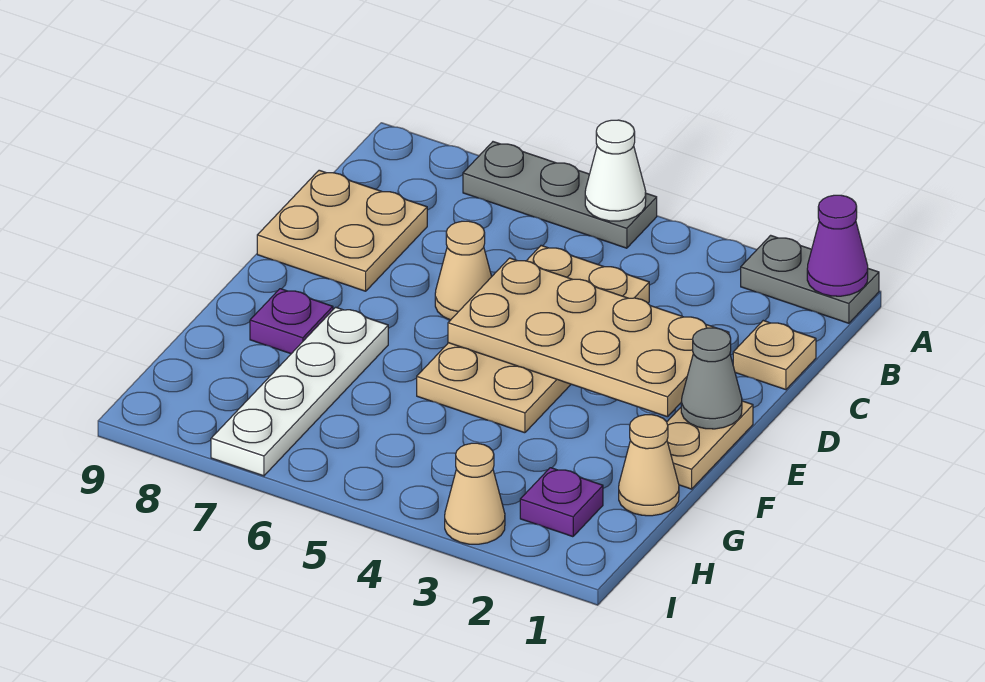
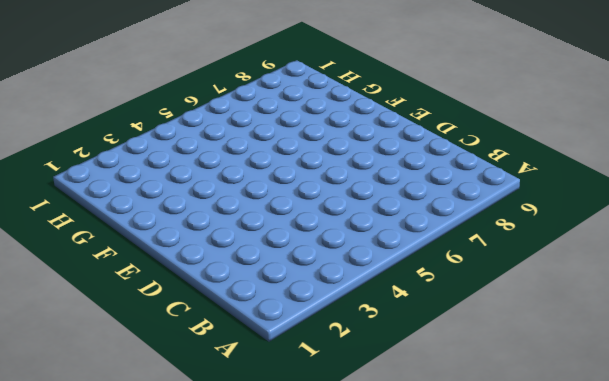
none -> grey plate A1:A2 level 1
none -> grey plate A5:A7 level 1
none -> tan plate C1 level 1

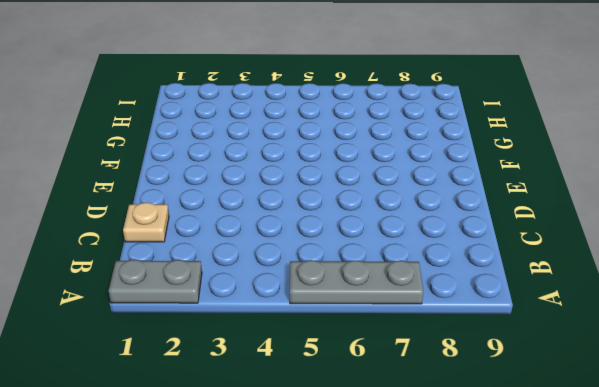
none -> tan plate C4:F5 level 1
none -> tan plate C8:D9 level 1
none -> tan cone D6 level 1

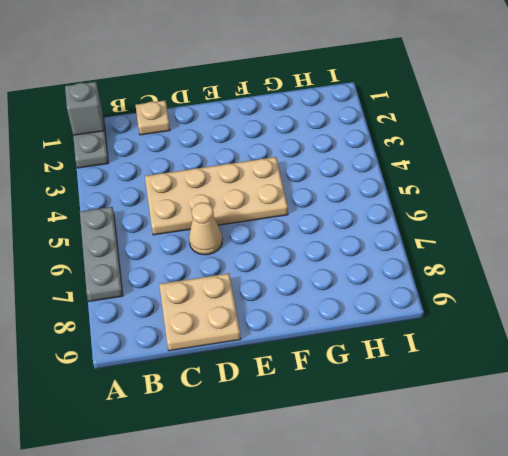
grey brick A1 level 2 -> purple cone A1 level 2
none -> tan plate E1:F1 level 1
none -> white plate F7:I7 level 1
none -> purple plate F8 level 1

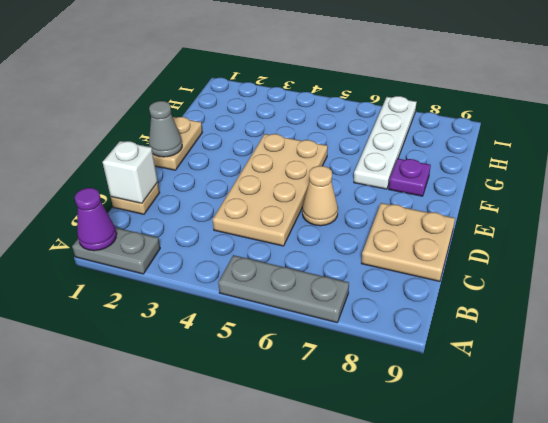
white brick C1 level 2 -> none
none -> tan cone G1 level 1
none -> purple plate H2 level 1
none -> tan cone I3 level 1

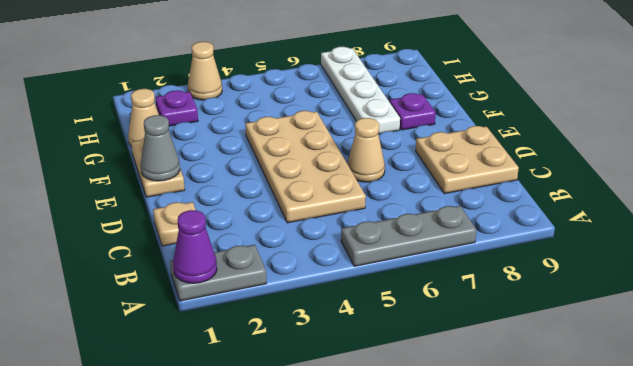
none -> white cone A5 level 2
none -> tan plate D2:E5 level 2

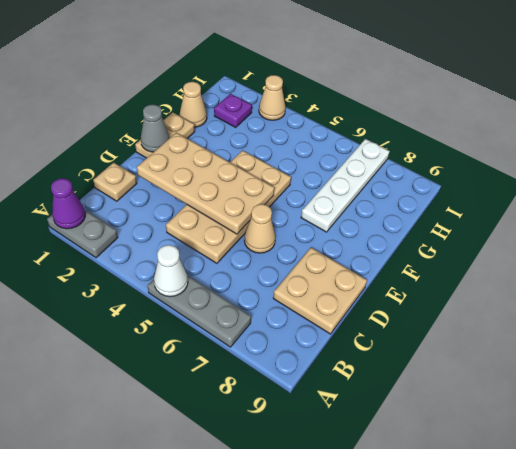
none -> purple plate F8 level 1

